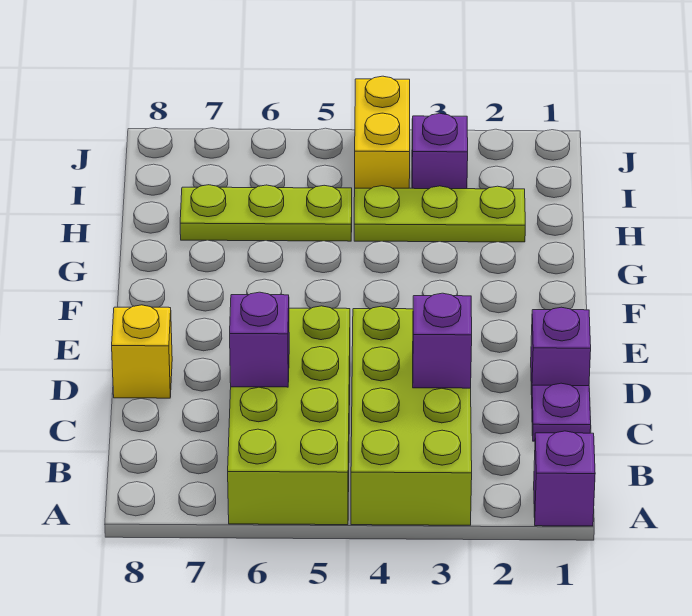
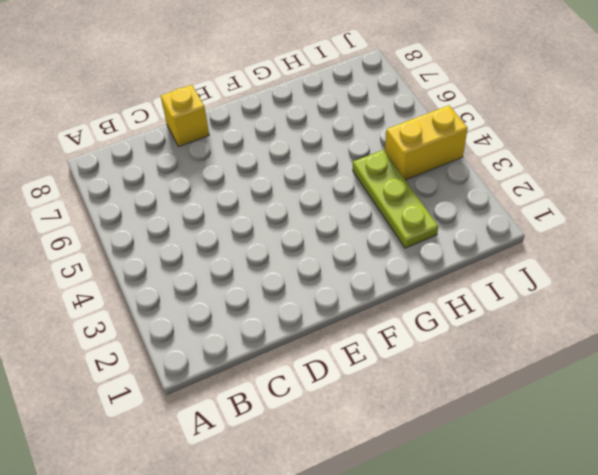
none -> purple brick A1 level 1
none -> lime brick A3:D4 level 1
none -> lime brick A5:D6 level 1

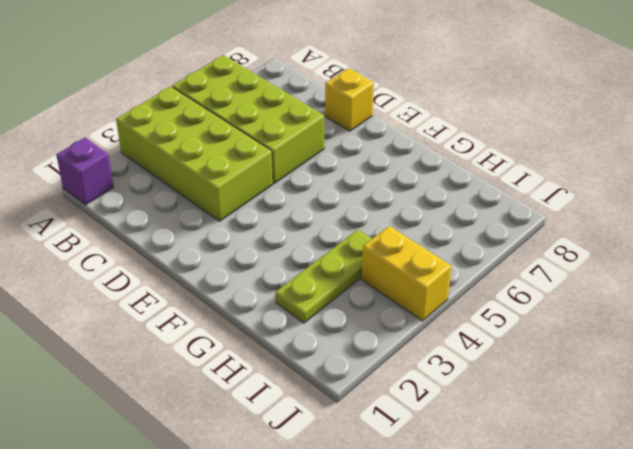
none -> purple plate C1 level 1
none -> purple brick D1 level 1
none -> lime plate H5:H7 level 1

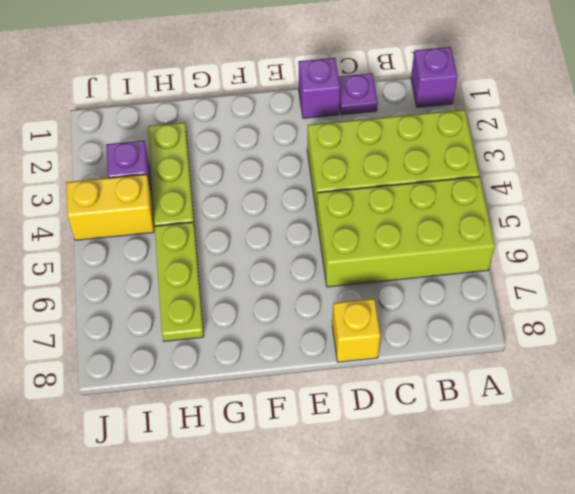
none -> purple brick C3 level 2
none -> purple brick C6 level 2

